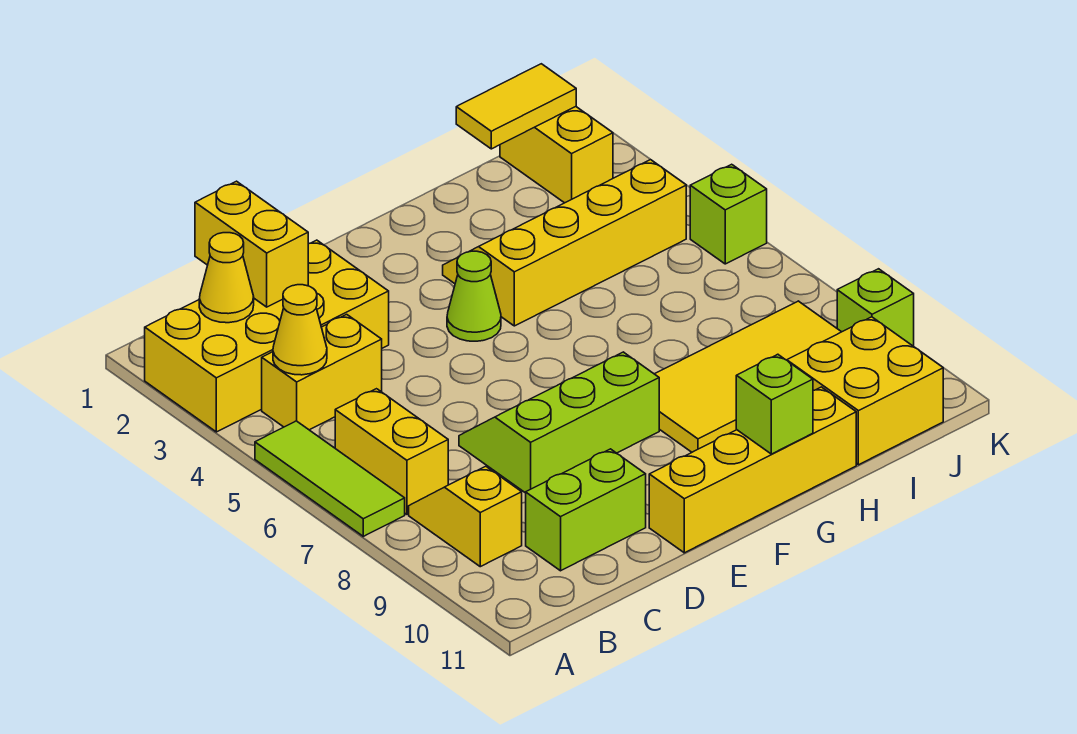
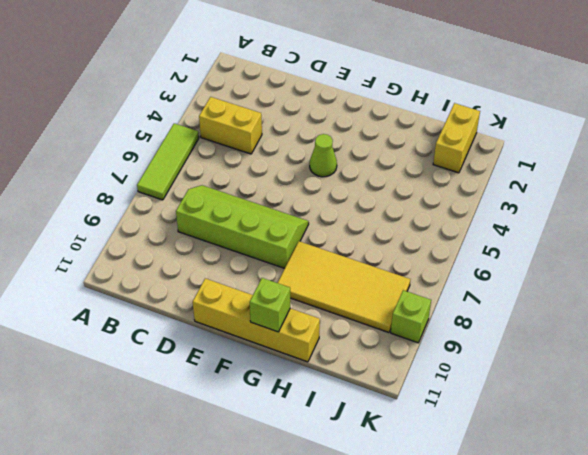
lime slope C7:F8 level 1 top 8 -> lime slope D7:F8 level 1 top 8
none -> yellow brick A2:D3 level 1
none -> yellow brick B6:B7 level 1
none -> yellow slope B8:B9 level 1 top 9

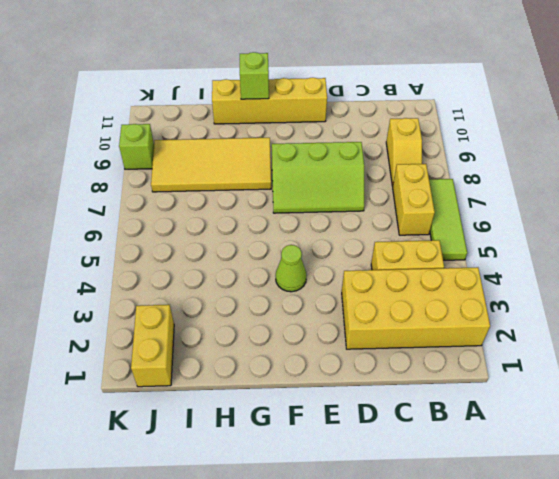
none -> lime brick C10:D10 level 1
none -> yellow slope G3:J4 level 1 top 4
none -> yellow brick I10:J11 level 1

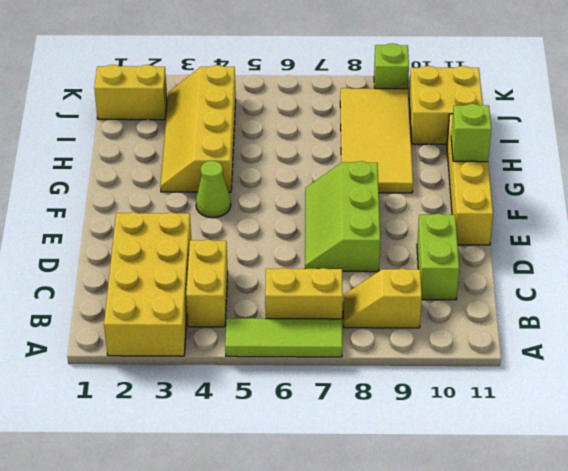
none -> lime brick K5 level 1
none -> yellow cone B2 level 2
none -> yellow cone B4 level 2

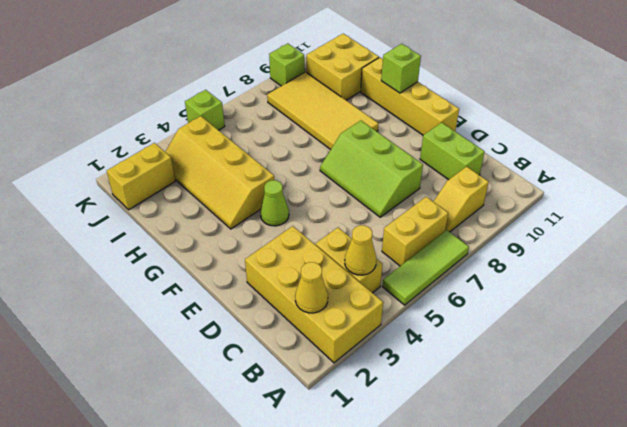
none -> yellow brick C1:C2 level 2
none -> yellow tile I1:J1 level 2

